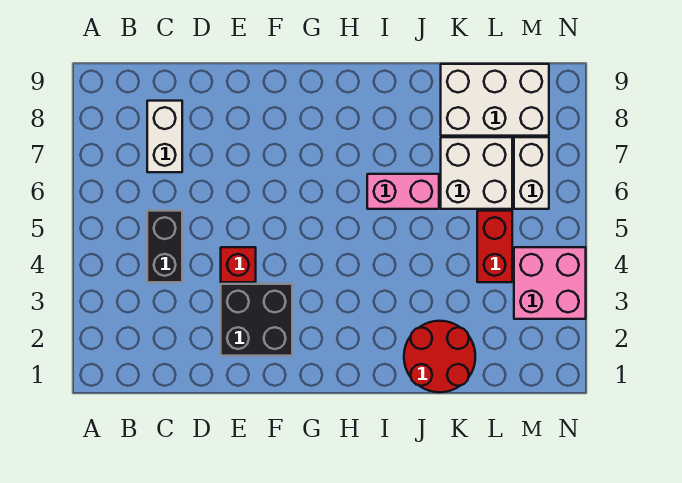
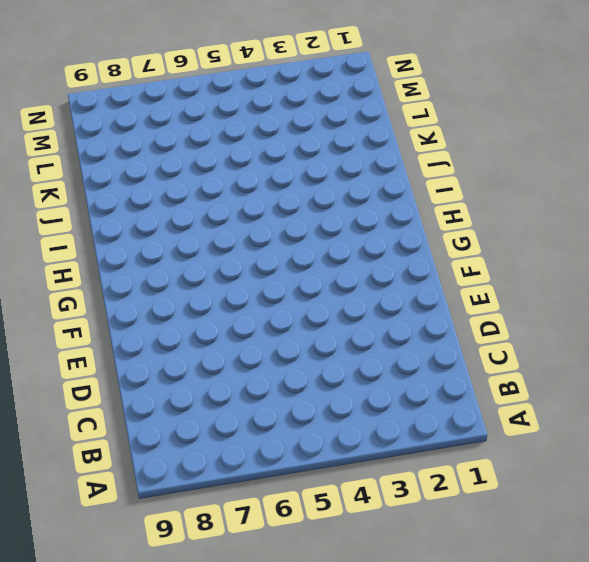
none -> black brick C4:C5 level 1
none -> white brick C7:C8 level 1

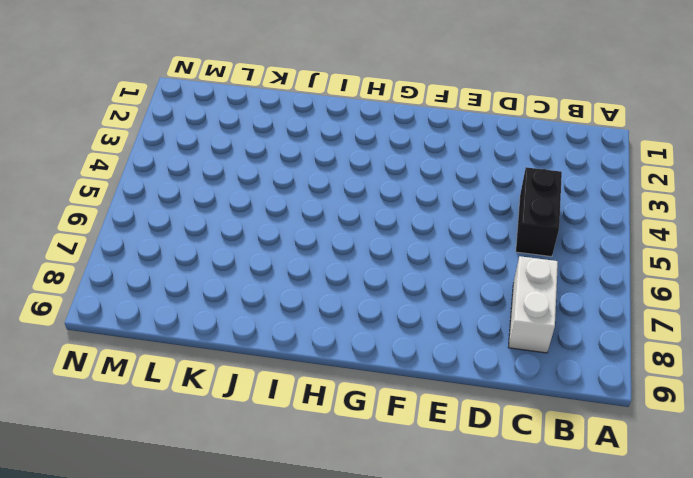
none -> black brick E2:F3 level 1
none -> red brick E4 level 1

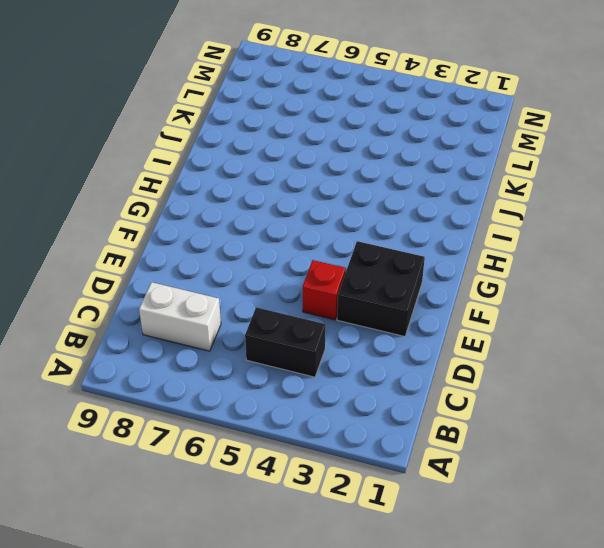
none -> pink brick I6:J6 level 1
none -> red round brick J1:K2 level 1

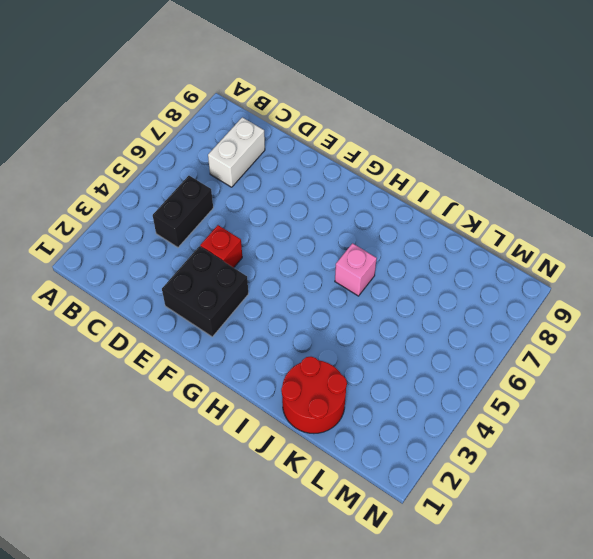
pink brick I6 level 1 -> pink brick I6:J6 level 1
none -> white brick K6:L7 level 1
none -> white brick K8:M9 level 1

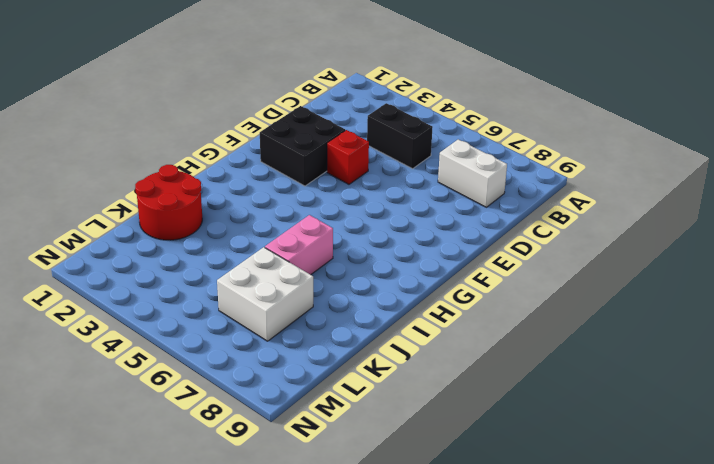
none -> white brick K8:M9 level 1
none -> red brick L4:L5 level 1

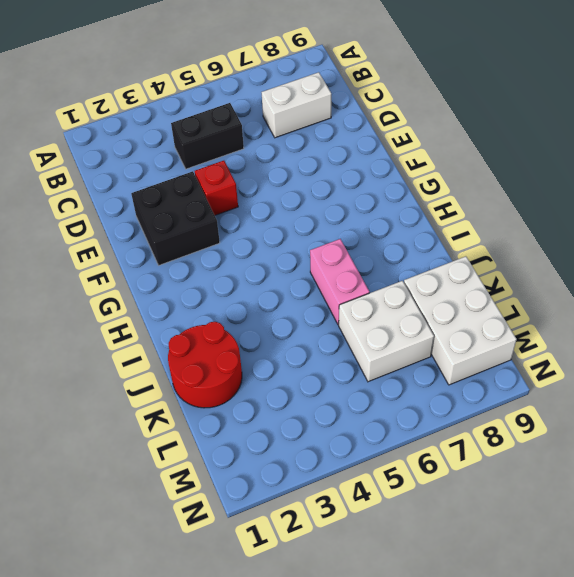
none -> red brick L4:L5 level 1
none -> pink brick M3:N4 level 1

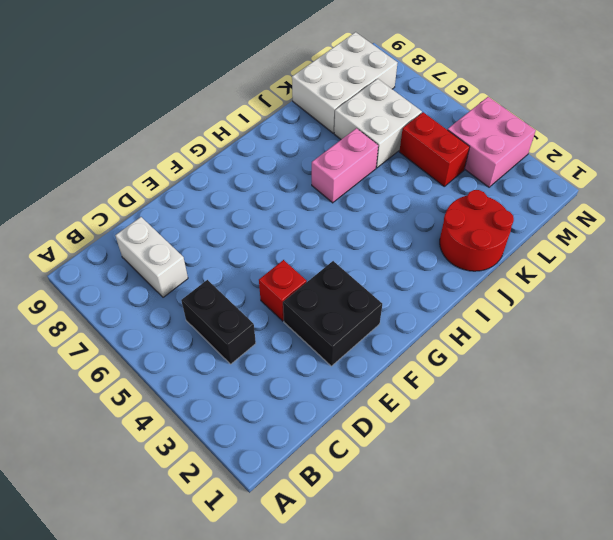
none -> white brick M6:M7 level 1

